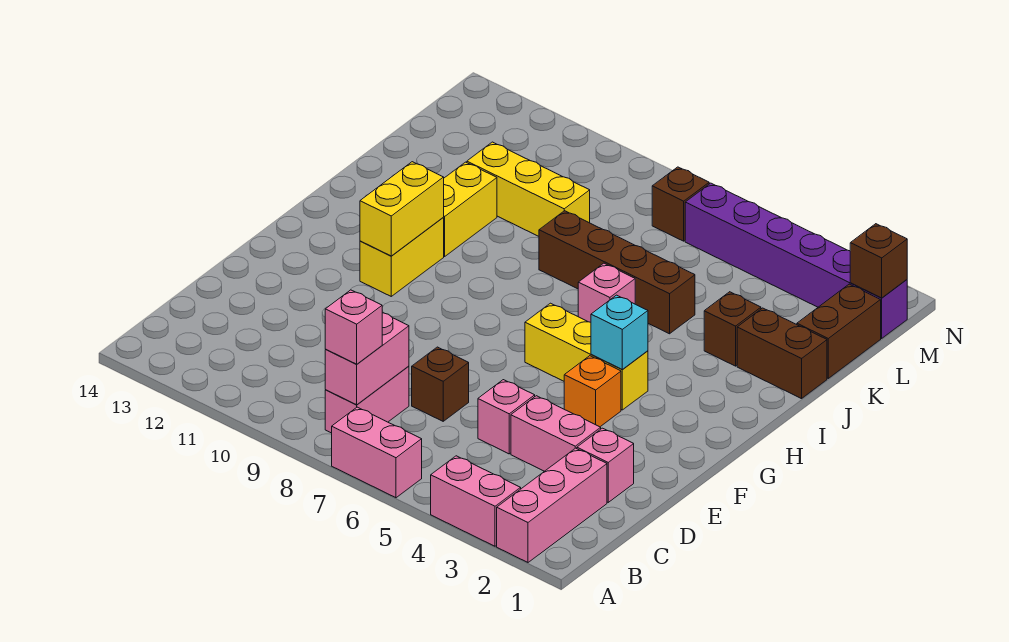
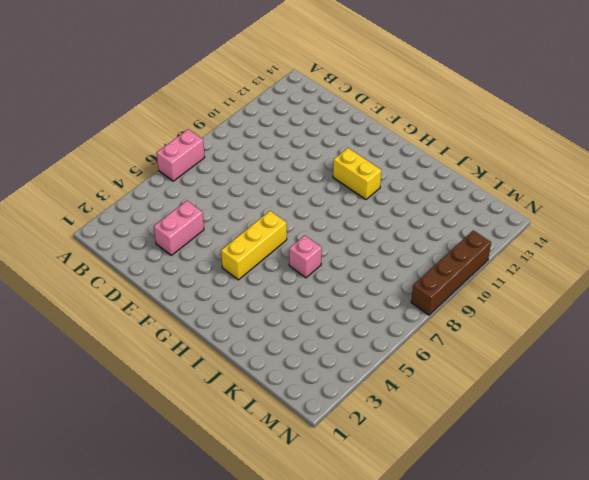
brown brick N8:N11 level 1 -> brown brick J5:J8 level 1
none -> pink brick A2:C2 level 1
none -> pink brick A3:A4 level 1
none -> pink brick B8:C8 level 1

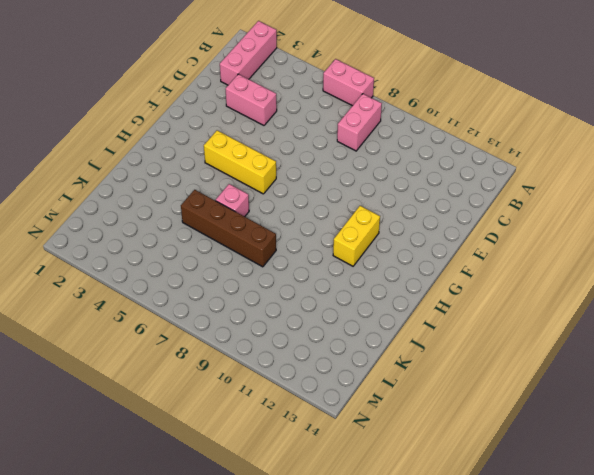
none -> pink brick A3:A4 level 1
none -> pink brick D2 level 1
none -> pink brick D5 level 1

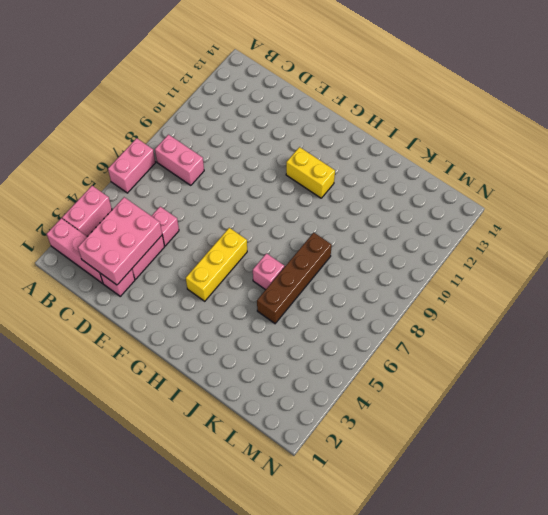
pink brick C2:D4 level 2 -> none
none -> brown brick D7 level 1
none -> orange brick F4 level 1
none -> yellow brick I11:J11 level 1

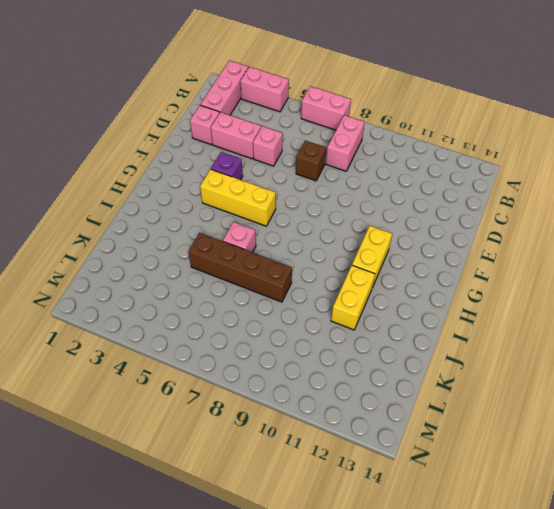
purple brick F4 level 1 -> orange brick F4 level 1
none -> brown brick J1:J2 level 1
none -> brown brick J3 level 1
none -> brown brick K1:L1 level 1

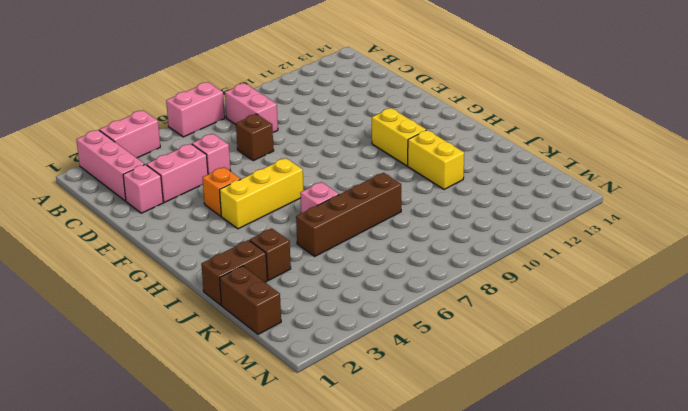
none -> yellow brick K9:K11 level 1
none -> purple brick M1:M6 level 1
none -> brown brick M7 level 1

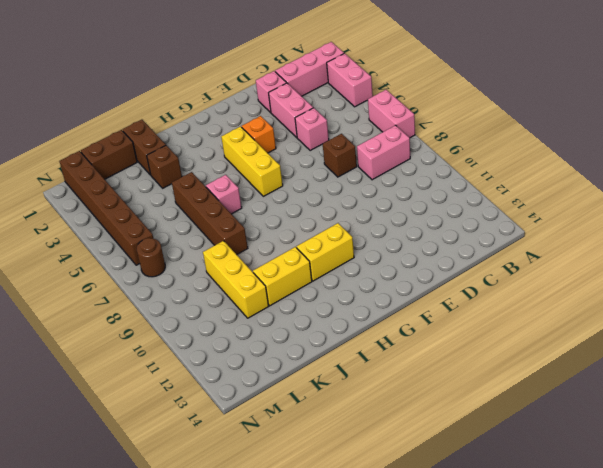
brown brick M1:M6 level 1 -> purple brick M1:M6 level 1
brown round brick M7 level 1 -> brown brick M7 level 1
none -> pink brick B8:C8 level 2
none -> cyan brick G4 level 2
none -> yellow brick G11:H11 level 2

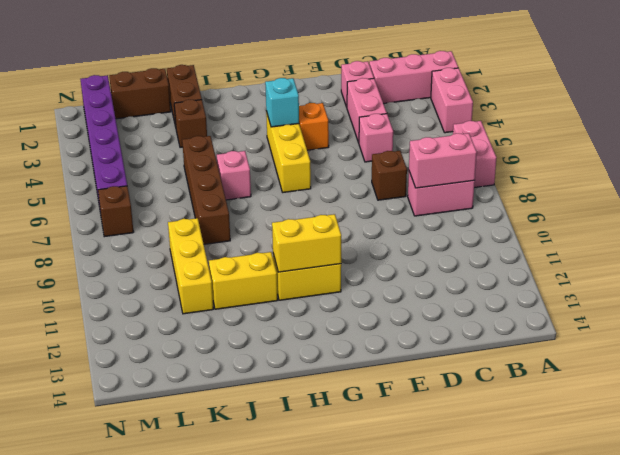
none -> brown brick M1 level 2
none -> pink brick B8 level 3

